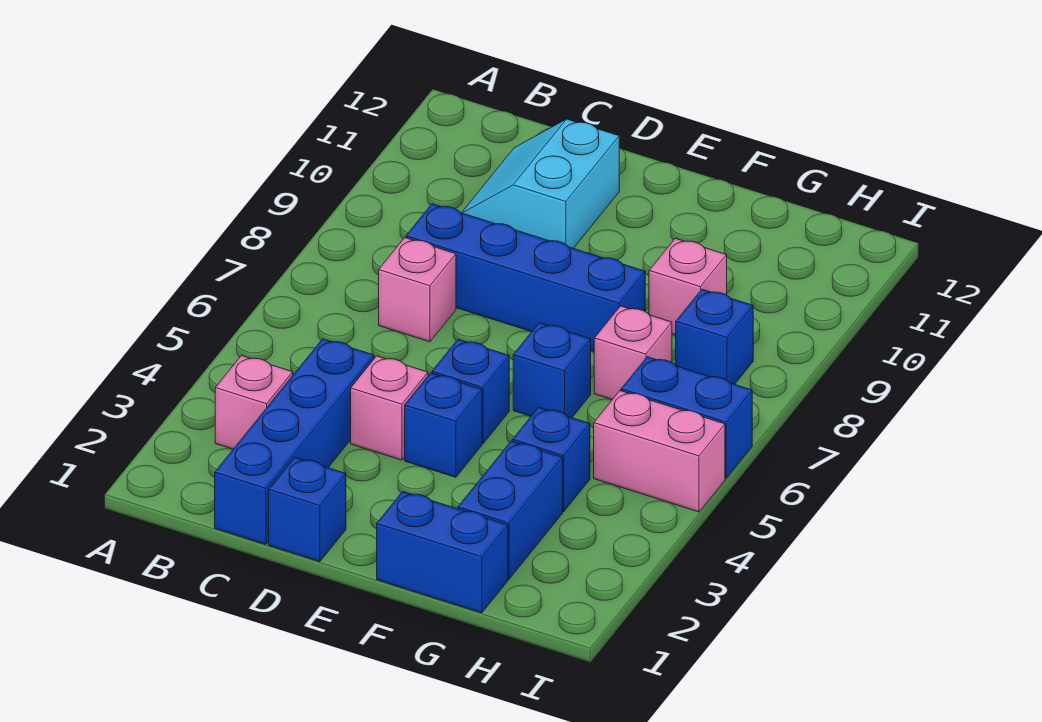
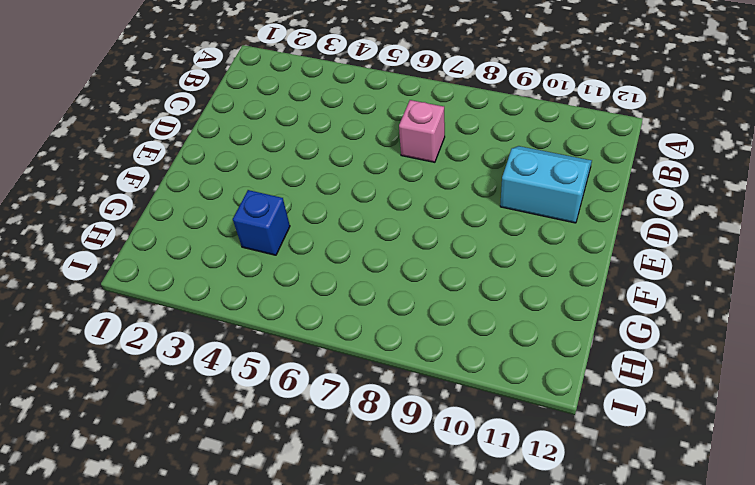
none -> pink brick B3 level 1
none -> blue brick C1:C4 level 1
none -> blue brick C8:F8 level 1

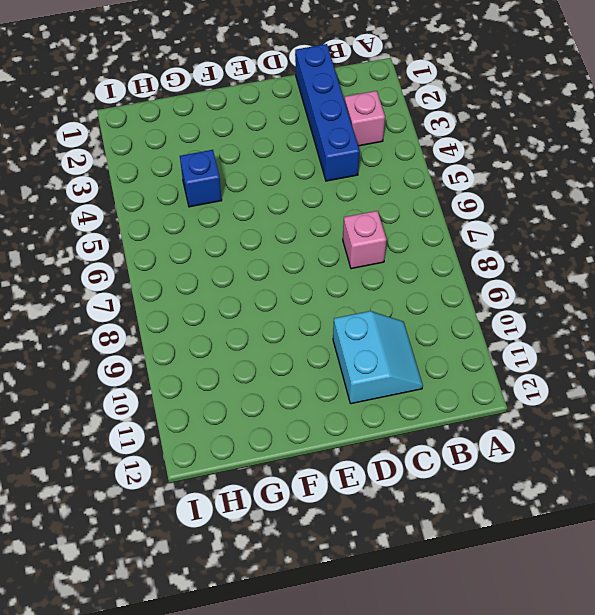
none -> blue brick C8:F8 level 1
none -> blue brick D1 level 1
none -> pink brick D4 level 1

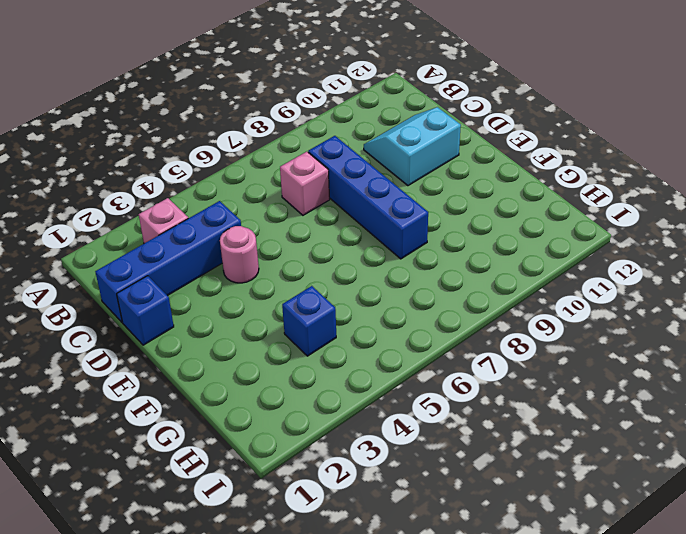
pink round brick D4 level 1 -> pink brick D4 level 1
none -> blue brick E4 level 1
none -> blue brick E5 level 1
none -> blue brick F1:G1 level 1

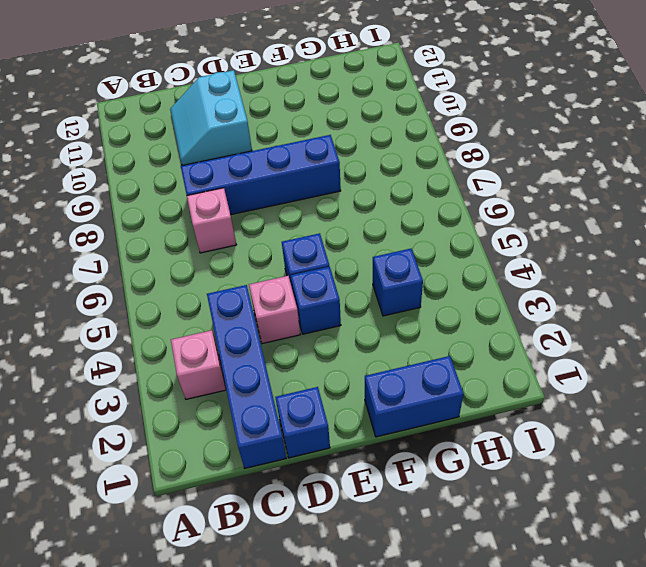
none -> blue brick F6 level 1
none -> blue brick G2:G3 level 1
none -> pink brick G7 level 1

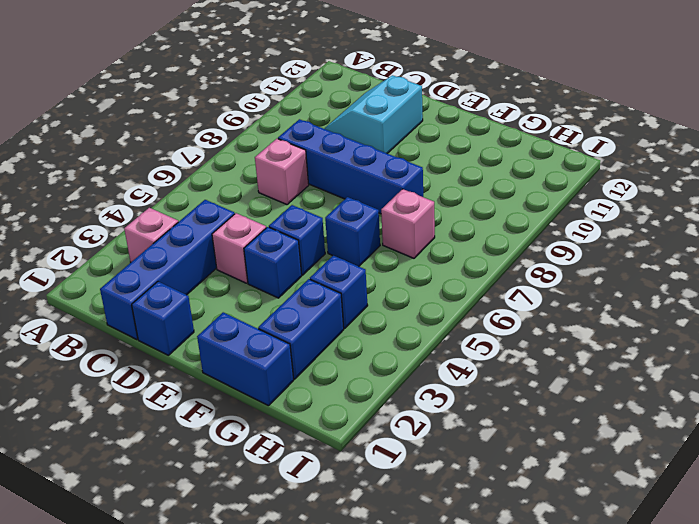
none -> pink brick G9 level 1
none -> pink brick H5:I5 level 1
none -> blue brick H6:I6 level 1

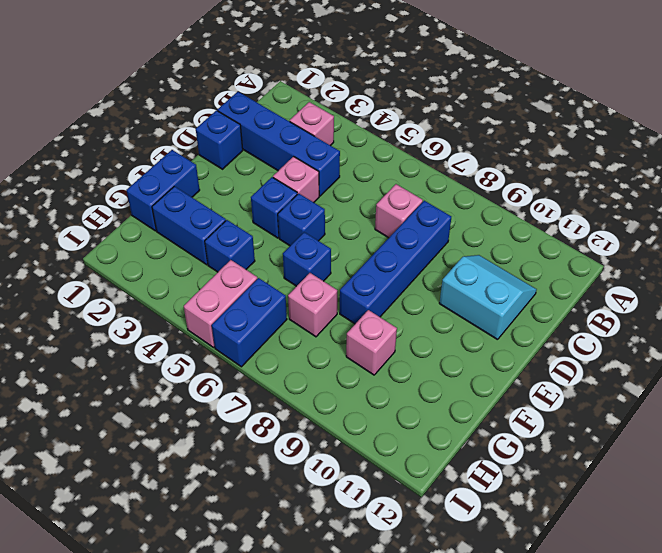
none -> blue brick H8 level 1

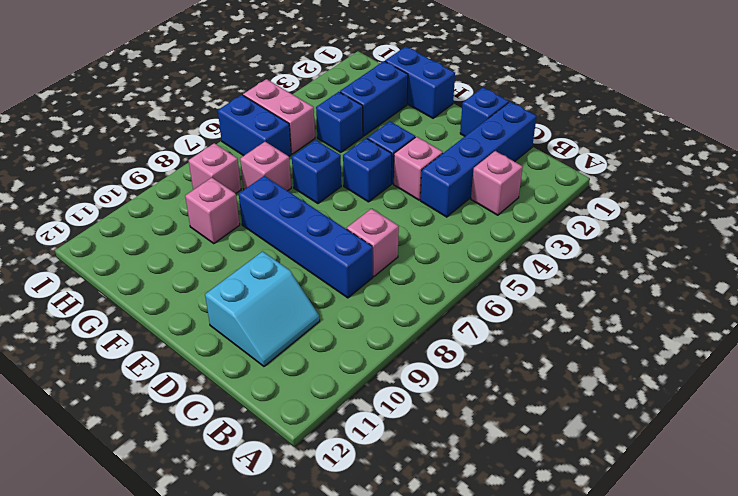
pink brick H8 level 1 -> blue brick H8 level 1

